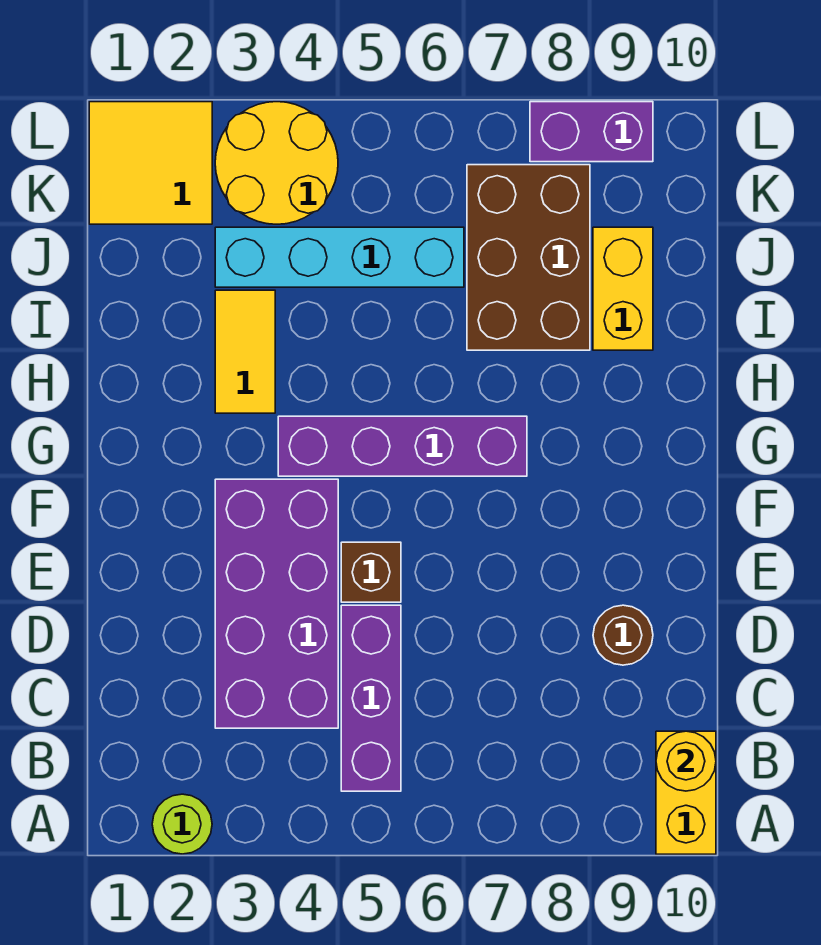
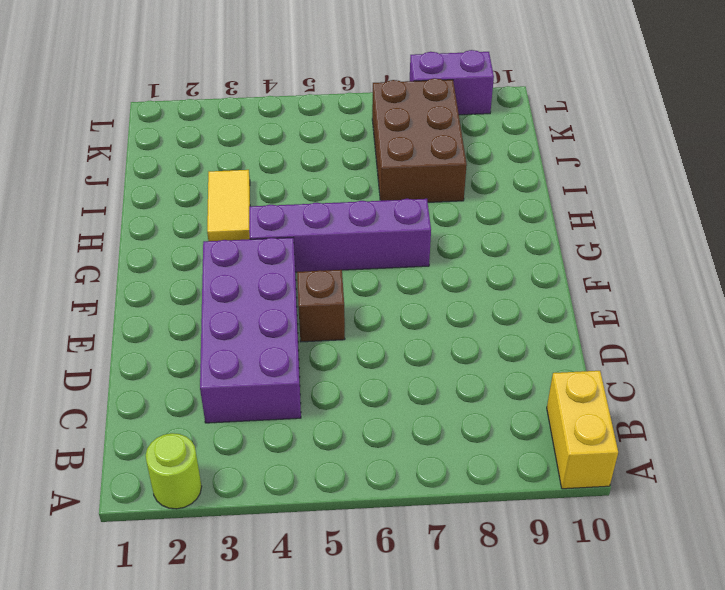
none -> purple brick B5:D5 level 1
none -> brown round brick D9 level 1
none -> yellow brick I9:J9 level 1

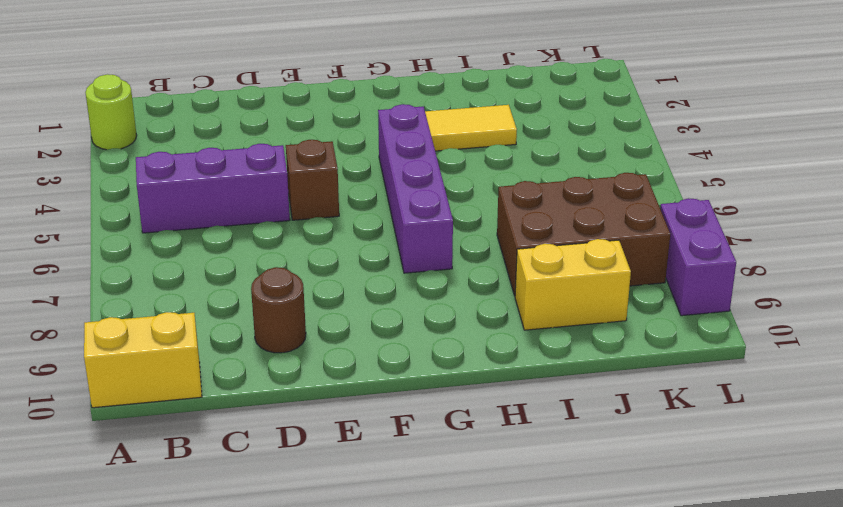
none -> purple brick C3:F4 level 1
none -> cyan brick J3:J6 level 1
none -> yellow tile K1:L2 level 1

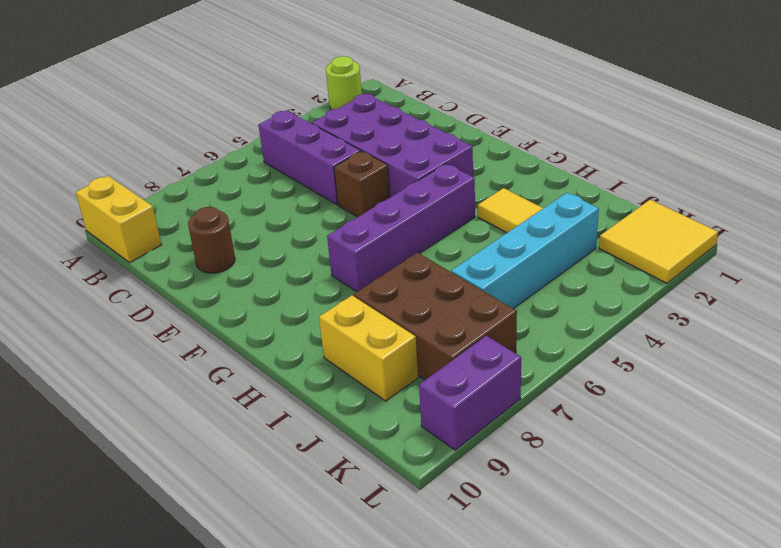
none -> yellow round brick K3:L4 level 1
none -> yellow round brick B10 level 2

